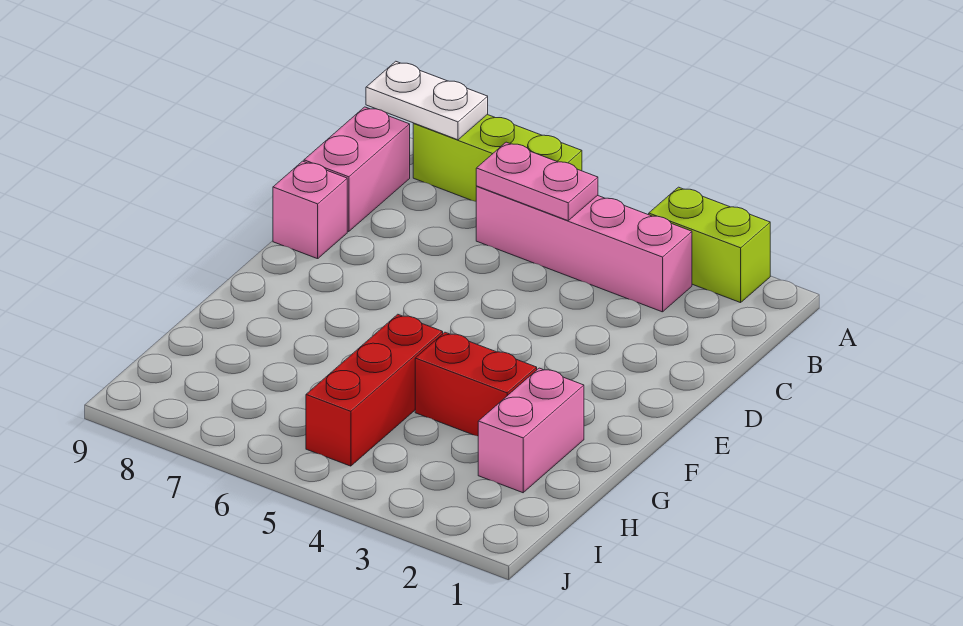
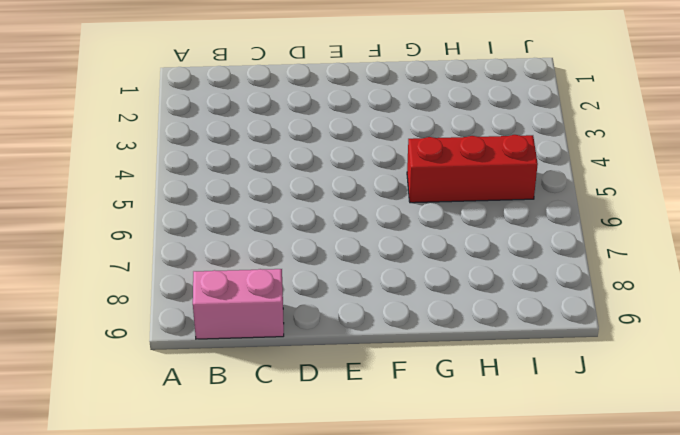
none -> lime brick A2:A3 level 1
none -> lime brick A6:A8 level 1

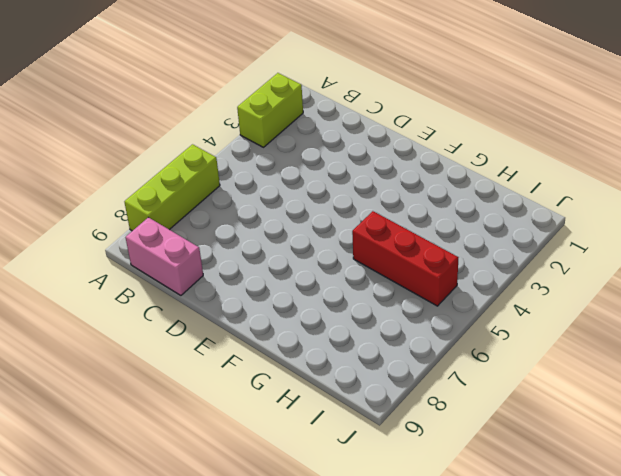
none -> pink brick B3:B6 level 1
none -> pink brick D9 level 1

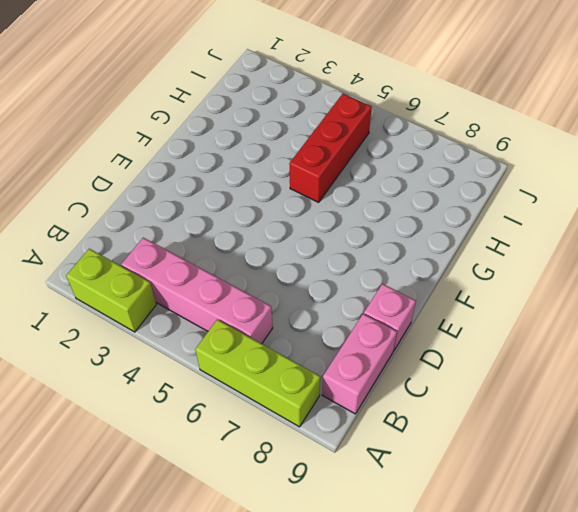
none -> pink brick G2:H2 level 1
none -> red brick G3:G4 level 1

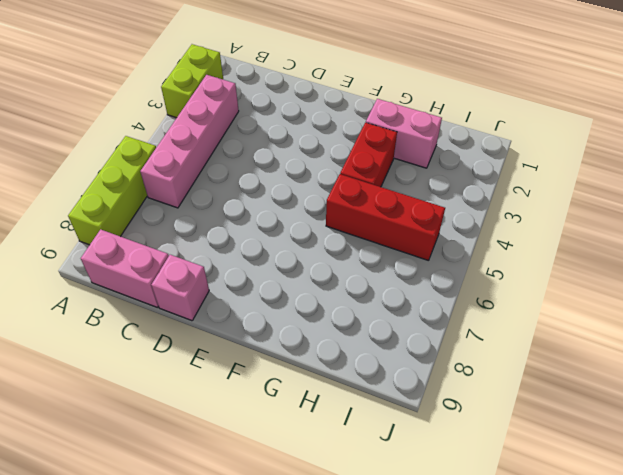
none -> white plate A8:A9 level 2
none -> pink plate B5:B6 level 2

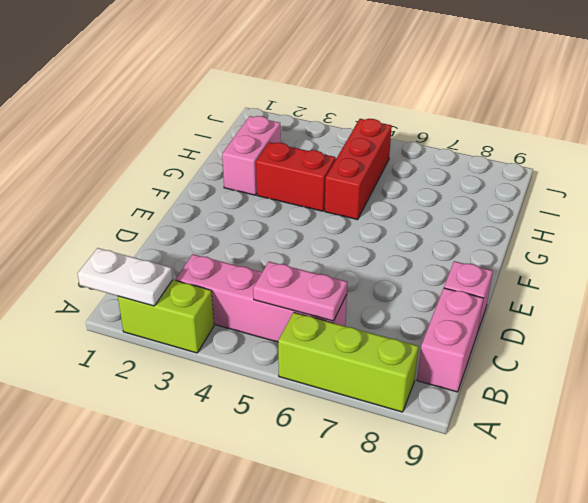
white plate A1:A2 level 2 -> white plate A8:A9 level 2

